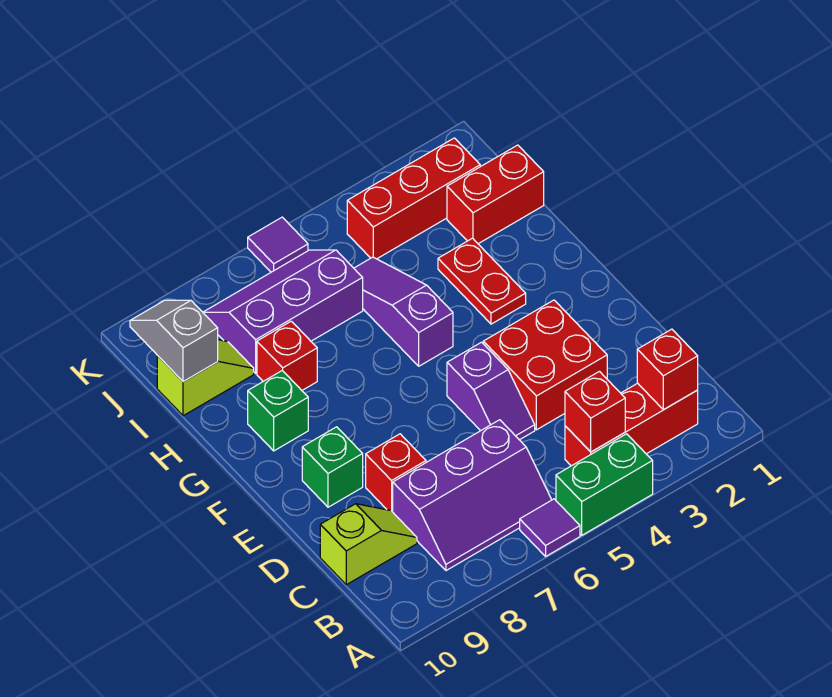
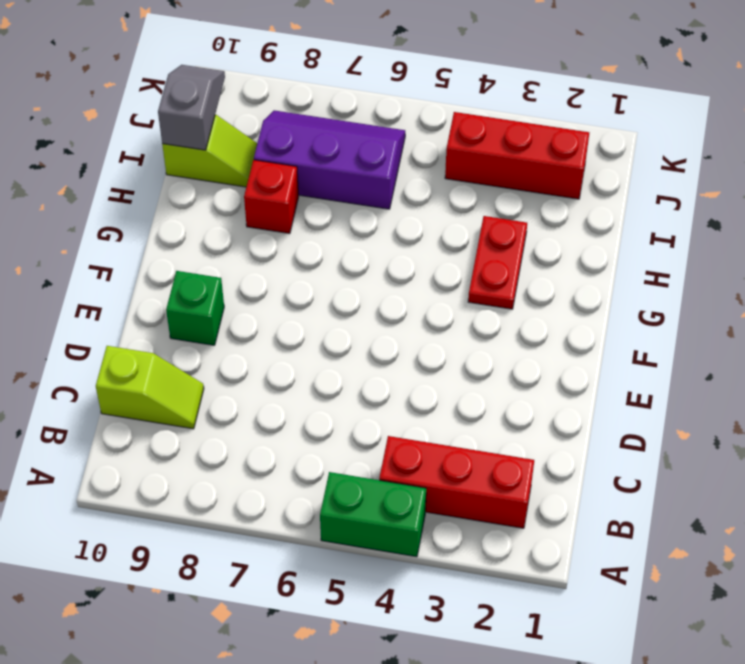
none -> purple tile A6 level 1
none -> purple slope B6:C8 level 1 top C
none -> red brick D3:E4 level 1

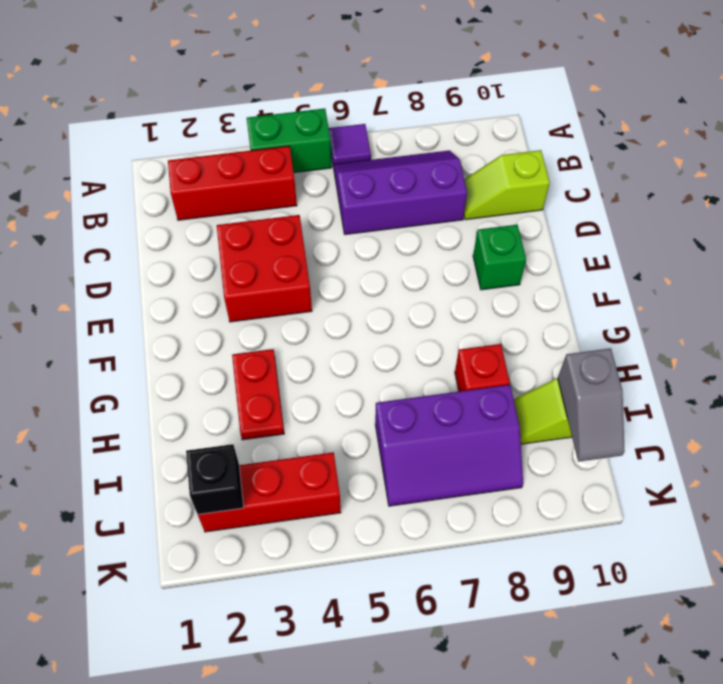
black brick J2 level 2 -> none
none -> purple slope D5:E5 level 1 top E
none -> red brick D8 level 1
none -> purple slope G5:I5 level 1 top G

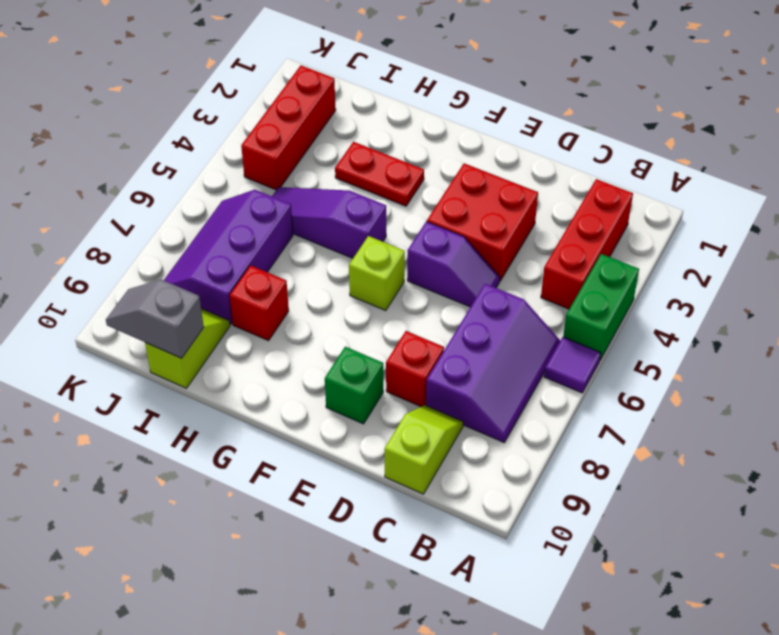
lime brick F6 level 1 -> none
none -> green brick G9 level 1
none -> red brick I1:I2 level 1
none -> purple tile K6 level 1

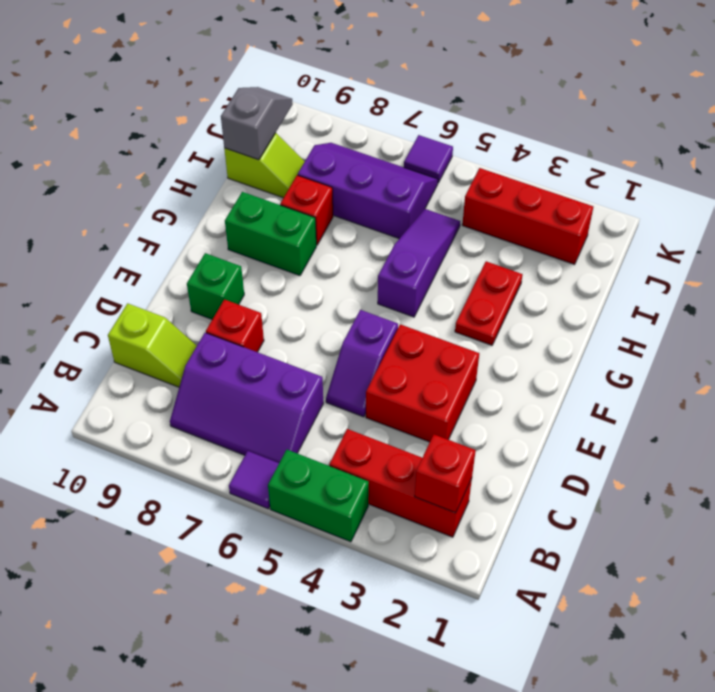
green brick G8:G9 level 1 -> green brick G9 level 1
none -> red brick I1:I2 level 1
none -> red brick B4 level 2

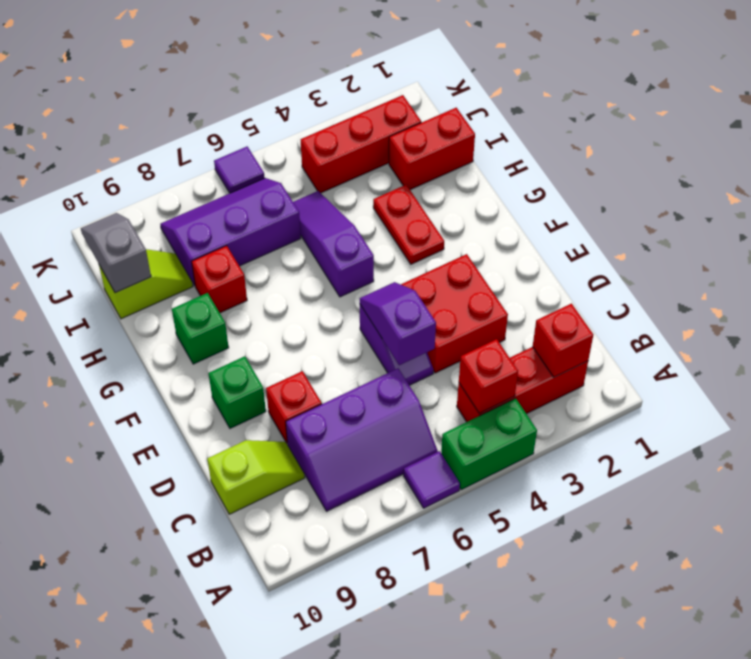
purple slope D5:E5 level 2 top D -> none

